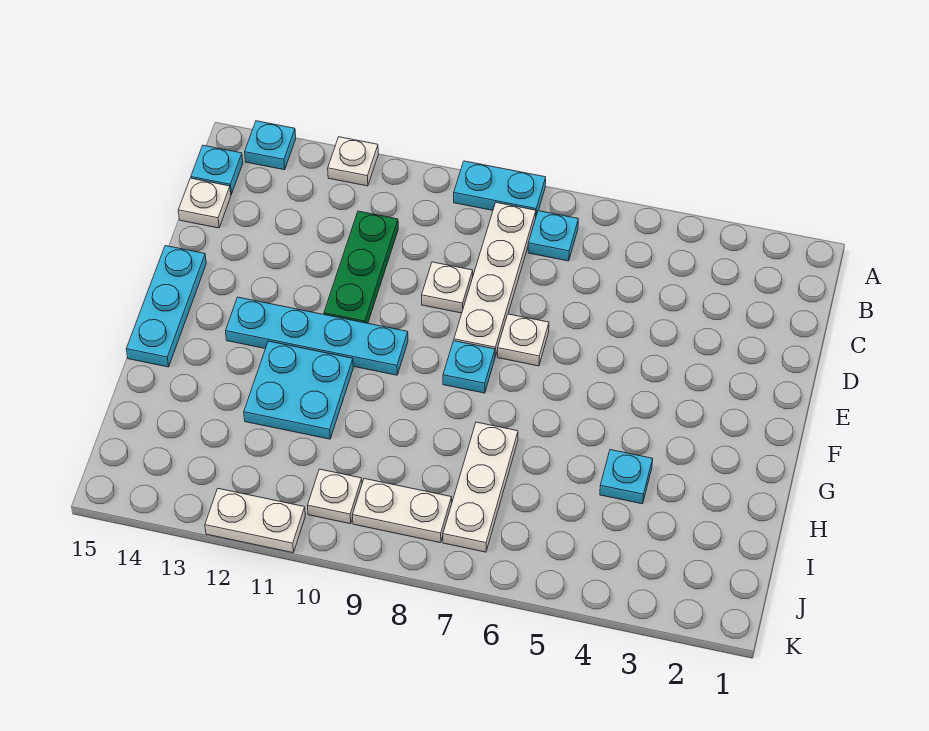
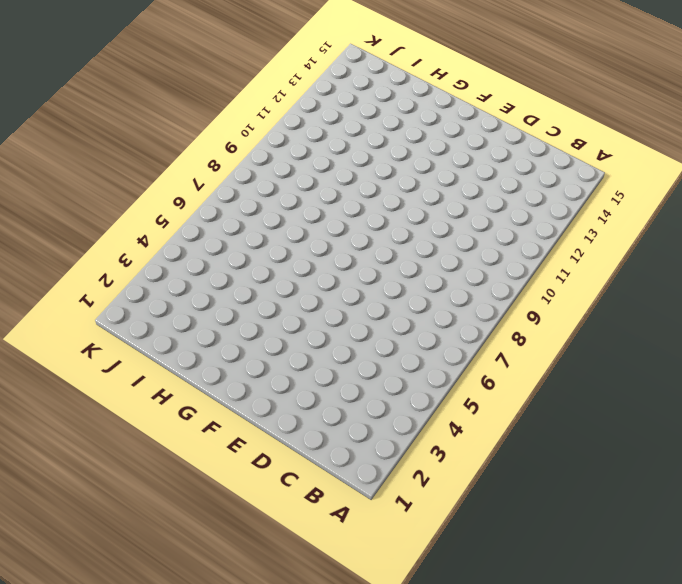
none -> cyan plate A8:A9 level 1
none -> white plate A12 level 1
none -> cyan plate A14 level 1

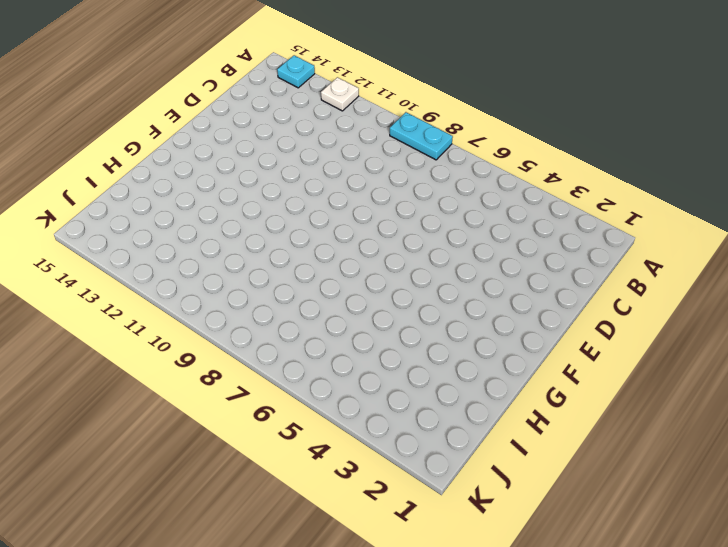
none -> cyan plate B7 level 1
none -> white plate B8:E8 level 1
none -> cyan plate B15 level 1

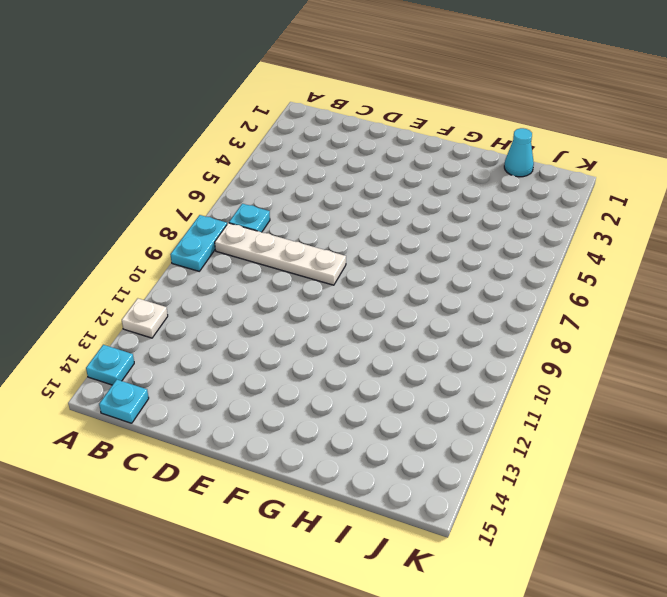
cyan cone I1 level 1 -> none
none -> green plate C11:E11 level 1
none -> white plate C15 level 1
none -> white plate D9 level 1

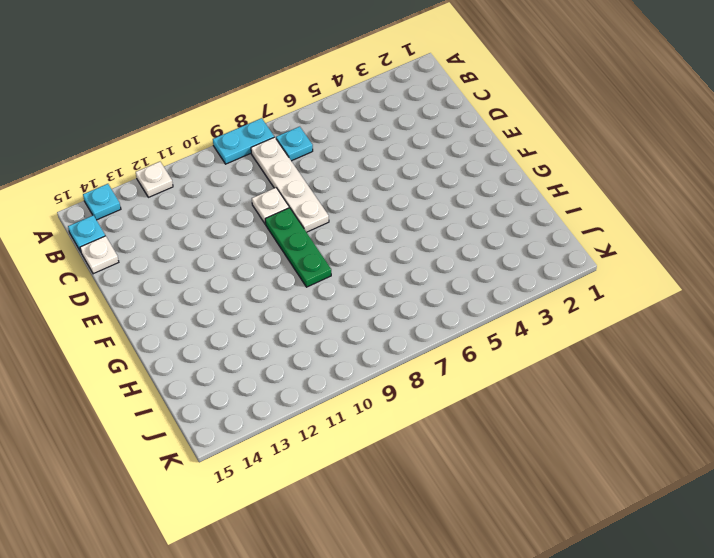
green plate E9:G9 level 1 -> green plate C11:E11 level 1
none -> white plate E7 level 1
none -> cyan plate E15:G15 level 1
none -> cyan plate F8 level 1

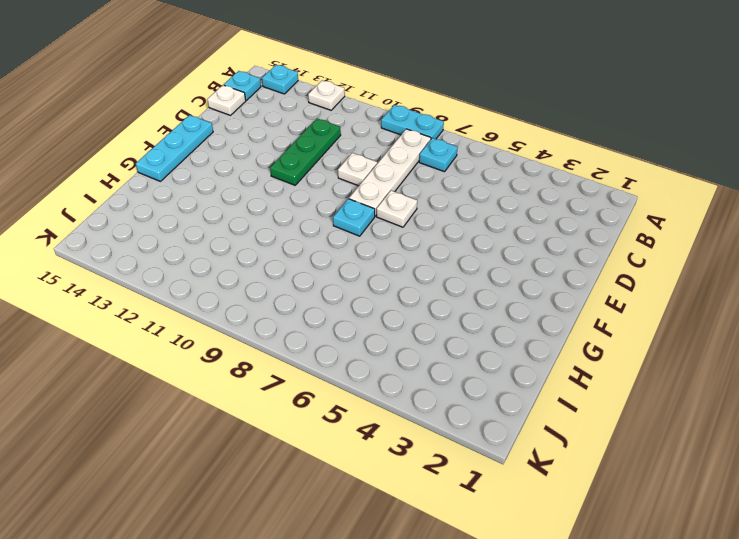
none -> cyan plate F10:F13 level 1
none -> cyan plate G11:H12 level 1
none -> cyan plate H4 level 1

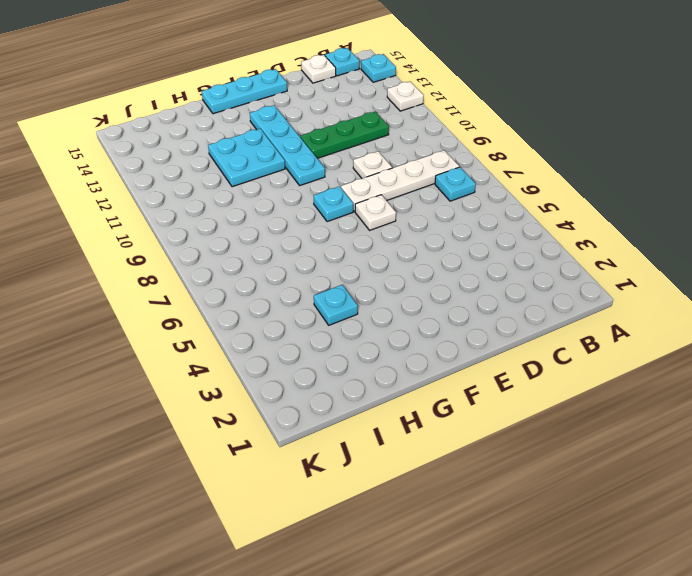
none -> cyan plate A8:A9 level 1
none -> white plate H7:J7 level 1
none -> white plate J8:J9 level 1

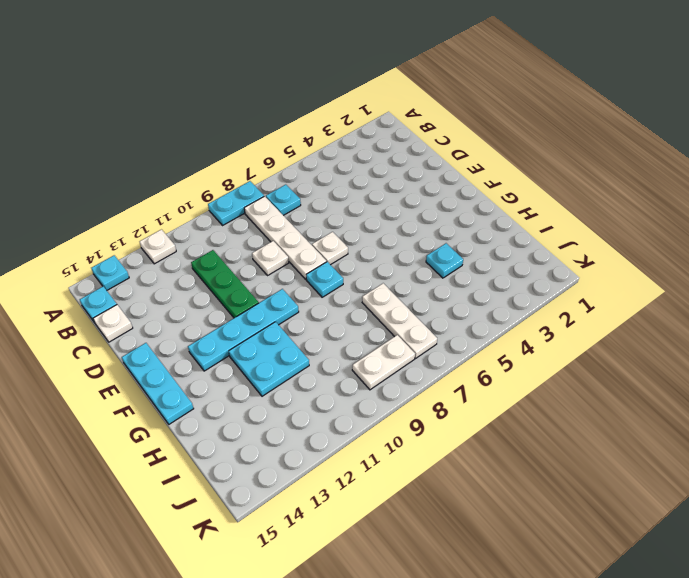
none -> white plate J10 level 1
none -> white plate K11:K12 level 1

